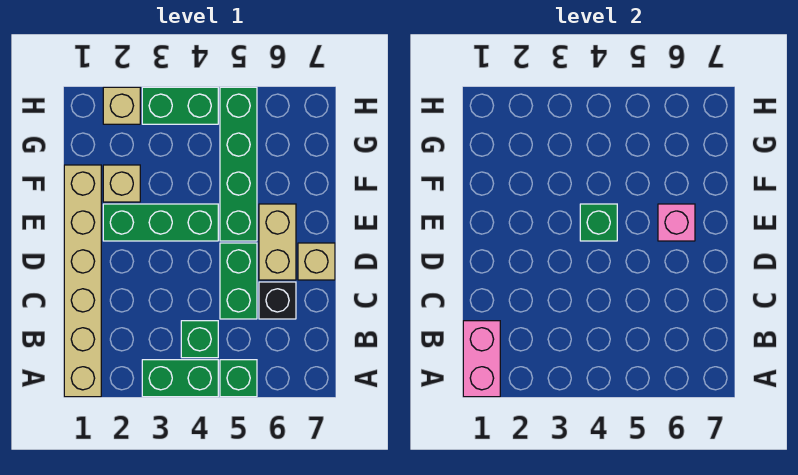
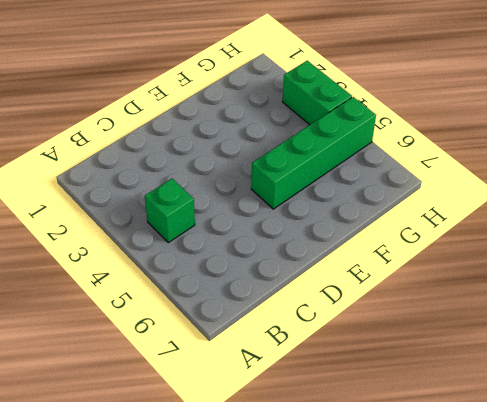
none -> tan brick A1:F1 level 1
none -> green brick A3:A4 level 1
none -> green brick A5 level 1

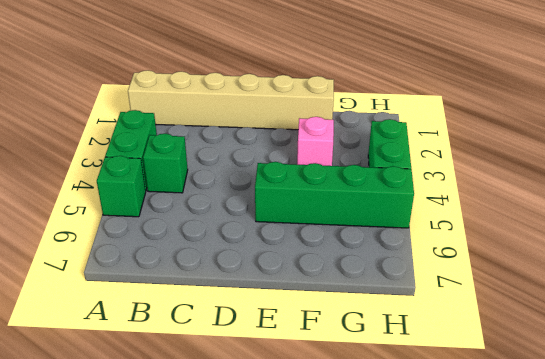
pink brick F3 level 1 -> pink brick E6 level 2
none -> green brick C5:D5 level 1
none -> black brick C6 level 1
none -> tan brick D6:E6 level 1

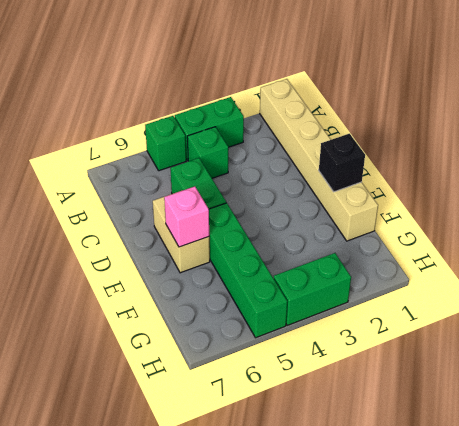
black brick E1 level 2 -> black brick C6 level 1
none -> tan brick D7 level 1
none -> green brick E2:E4 level 1
none -> tan brick F2 level 1

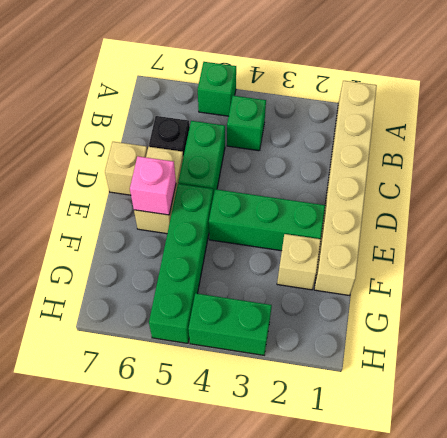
none -> green brick A3:A4 level 1
none -> tan brick H2 level 1
none -> pink brick A1:B1 level 2

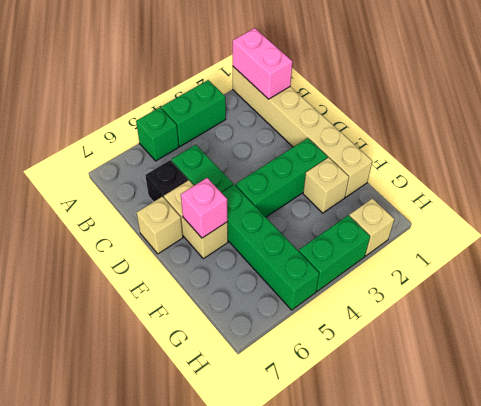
none -> green brick B4 level 1
none -> green brick E4 level 2

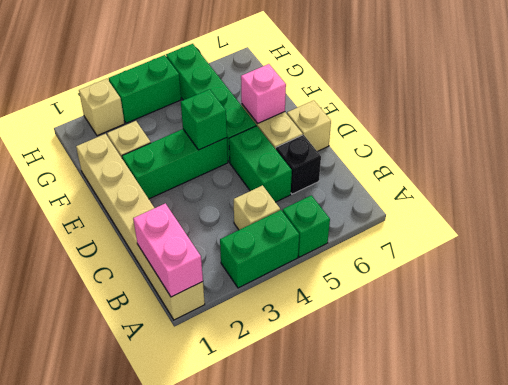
tan brick B4 level 1 -> green brick B4 level 1

